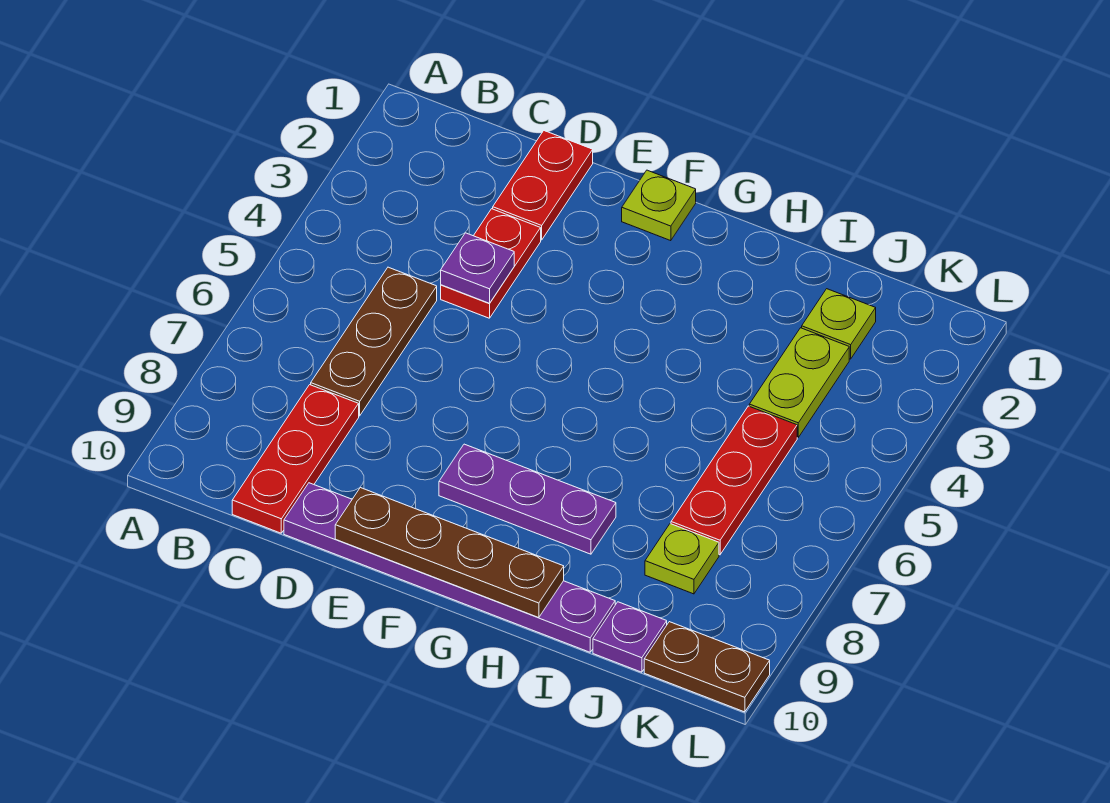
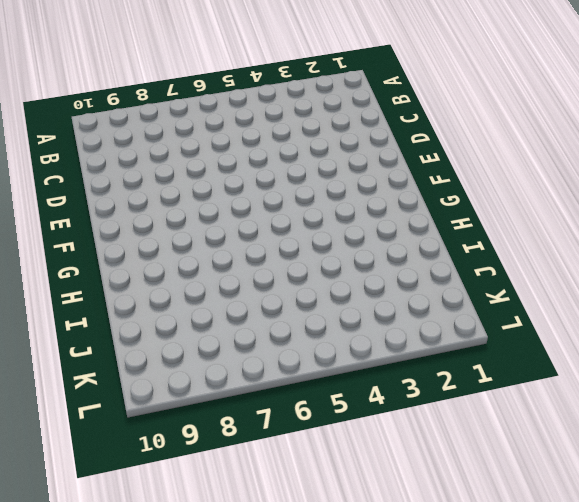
none -> brown plate C5:C7 level 1
none -> red plate C8:C10 level 1
none -> red plate D1:D2 level 1

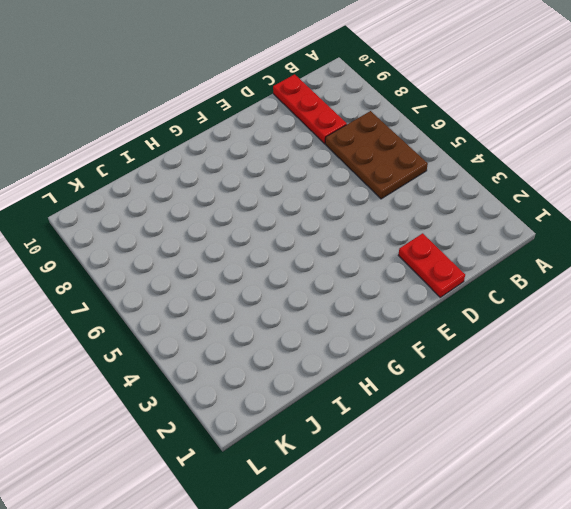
brown plate B5:C7 level 1 -> brown plate C5:C7 level 1
none -> red plate D3:D4 level 1
none -> purple plate D10:I10 level 1
none -> lime plate F1 level 1

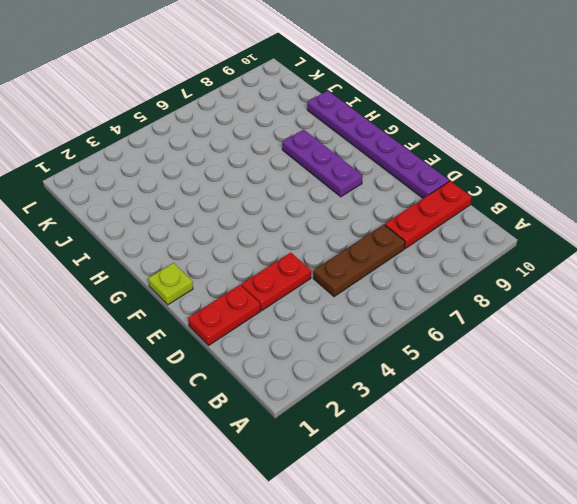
none -> lime plate J2 level 1
none -> lime plate J3:J4 level 1
none -> red plate J5:J7 level 1

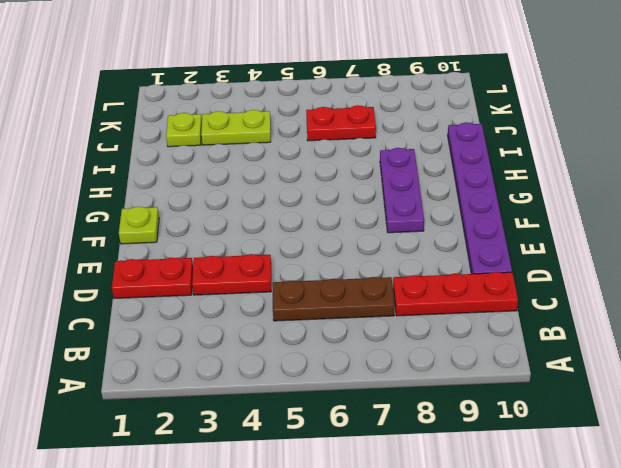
red plate J6:J7 level 1 -> red plate J5:J7 level 1
none -> lime plate J8 level 1
none -> purple plate J10 level 1
none -> brown plate K10:L10 level 1

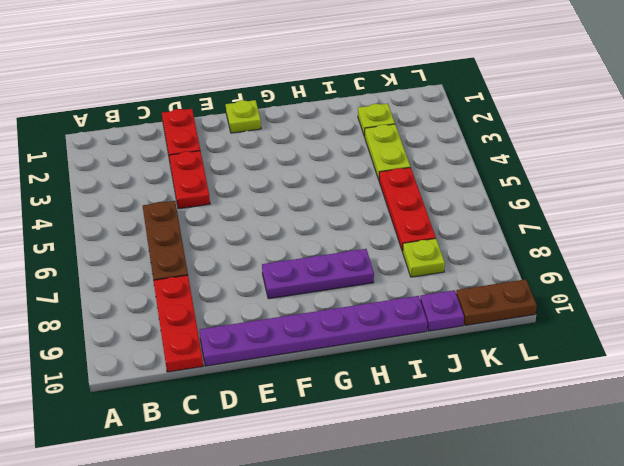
none -> purple plate D4 level 2
none -> brown plate E10:H10 level 2

